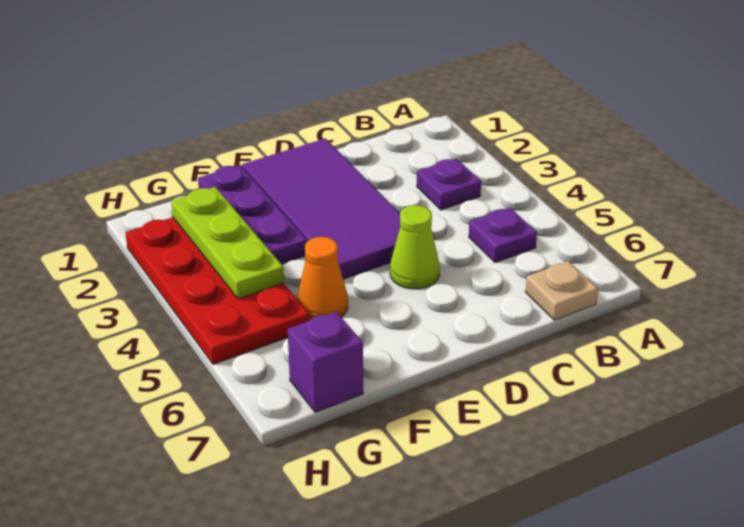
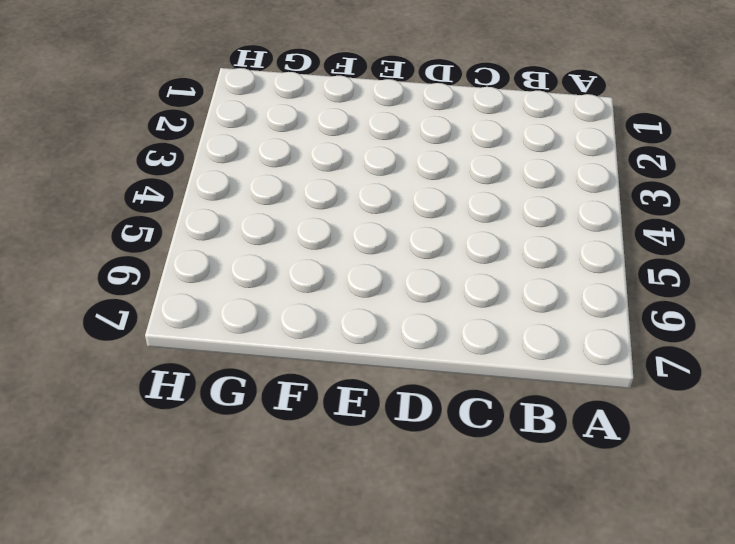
none -> purple plate B3 level 1
none -> purple plate B5 level 1

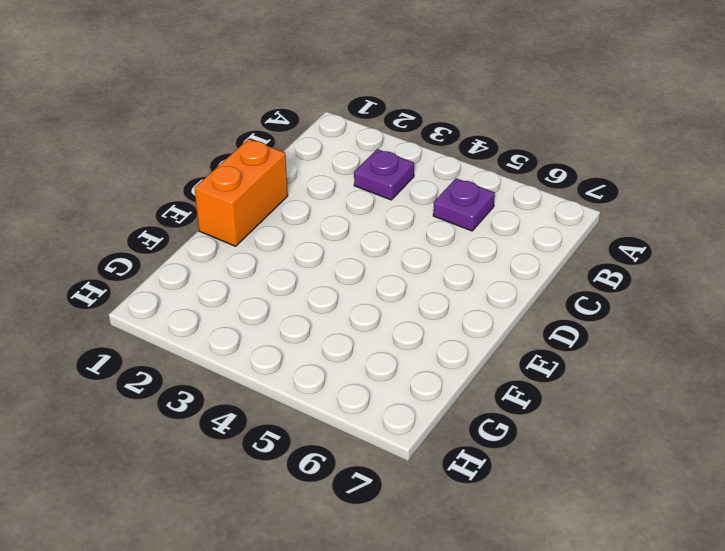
orange brick D1:E1 level 1 -> purple tile D1:E4 level 1
none -> tan plate B7 level 1
none -> lime cone D5 level 1

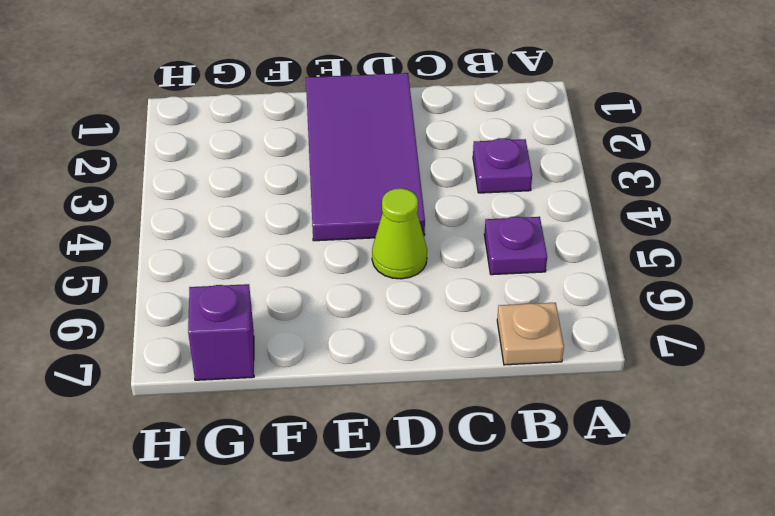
none -> purple plate F1:F3 level 1
none -> orange cone F5 level 1

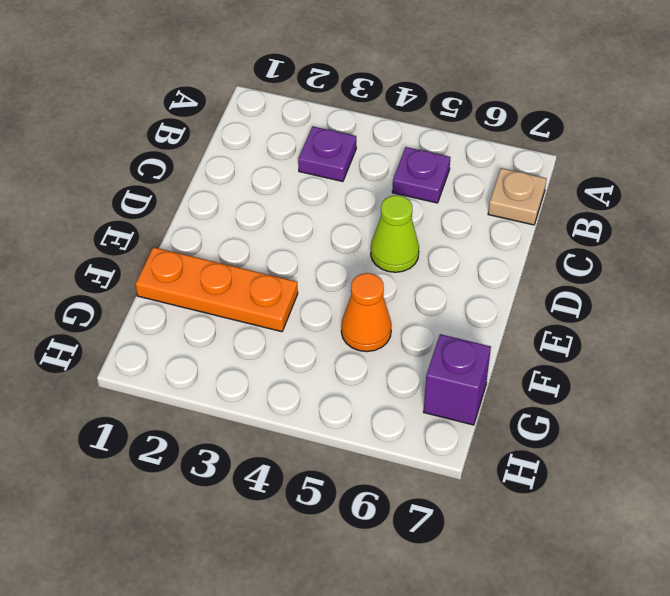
orange plate F1:F3 level 1 -> purple plate F1:F3 level 1
none -> purple tile D1:E4 level 1
none -> red plate G2:H5 level 1

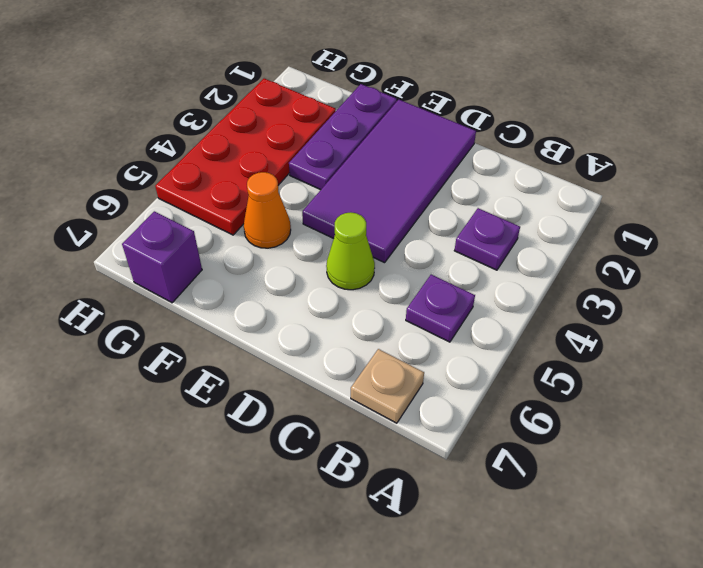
none -> lime plate G2:G4 level 2

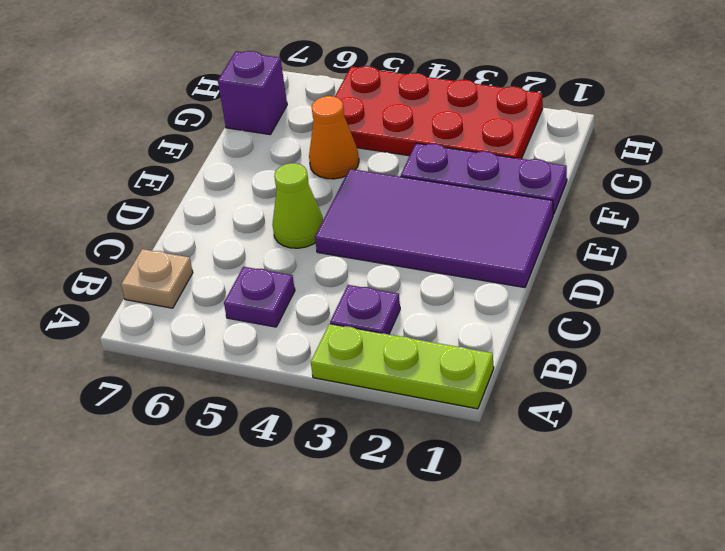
lime plate A1:A3 level 1 -> lime plate G2:G4 level 2

